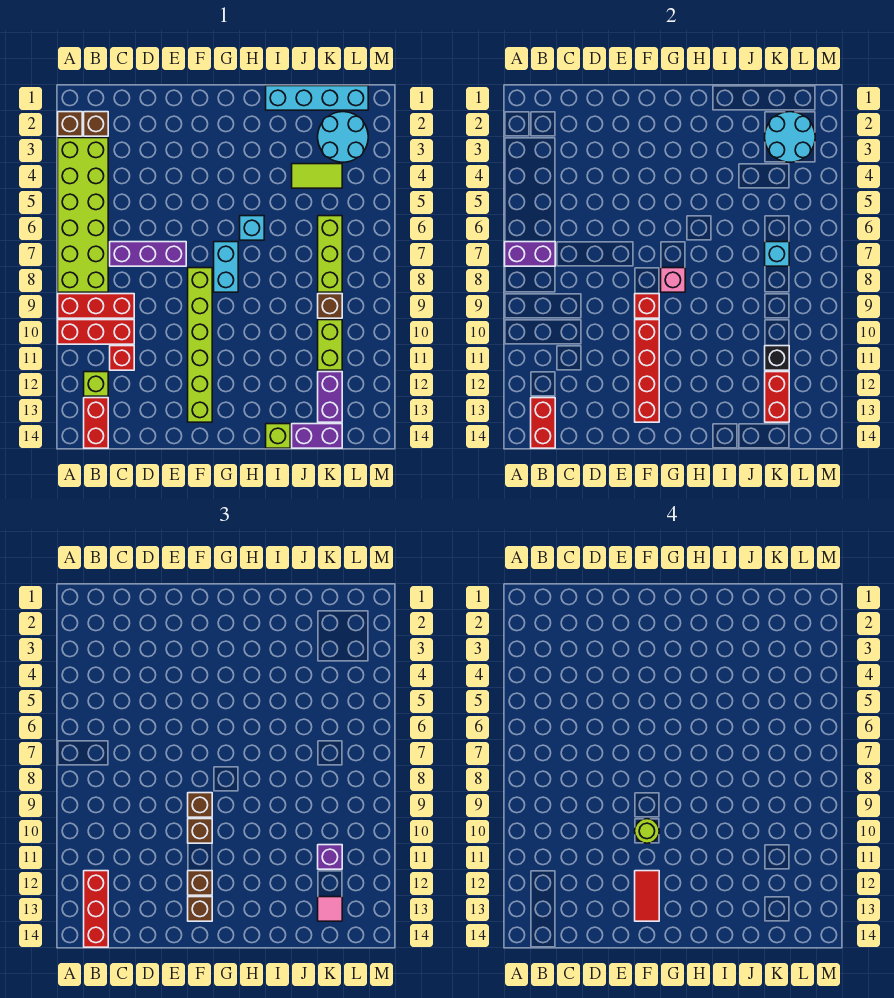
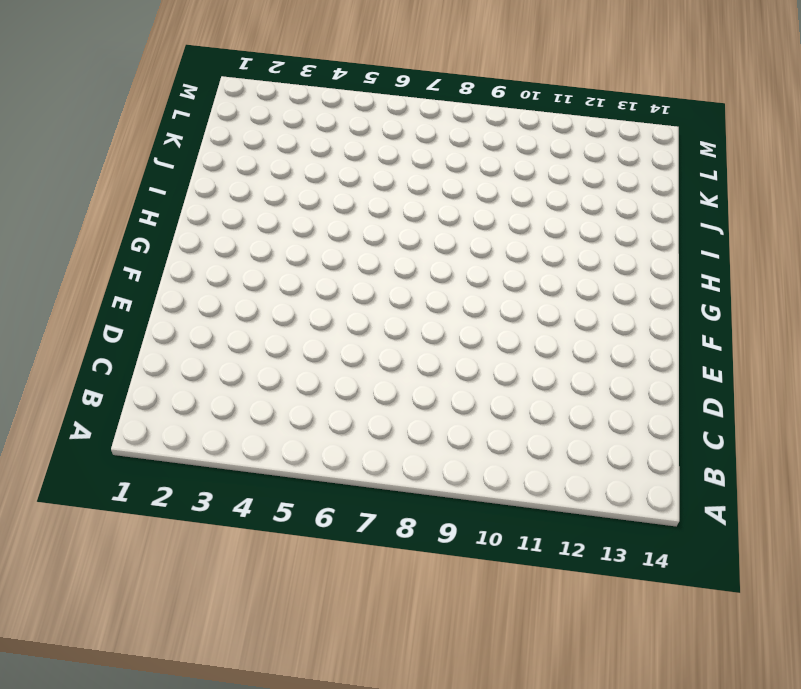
none -> brown brick A2 level 1
none -> lime brick A3:B8 level 1
none -> red brick A9:C9 level 1
none -> red brick A10:C10 level 1

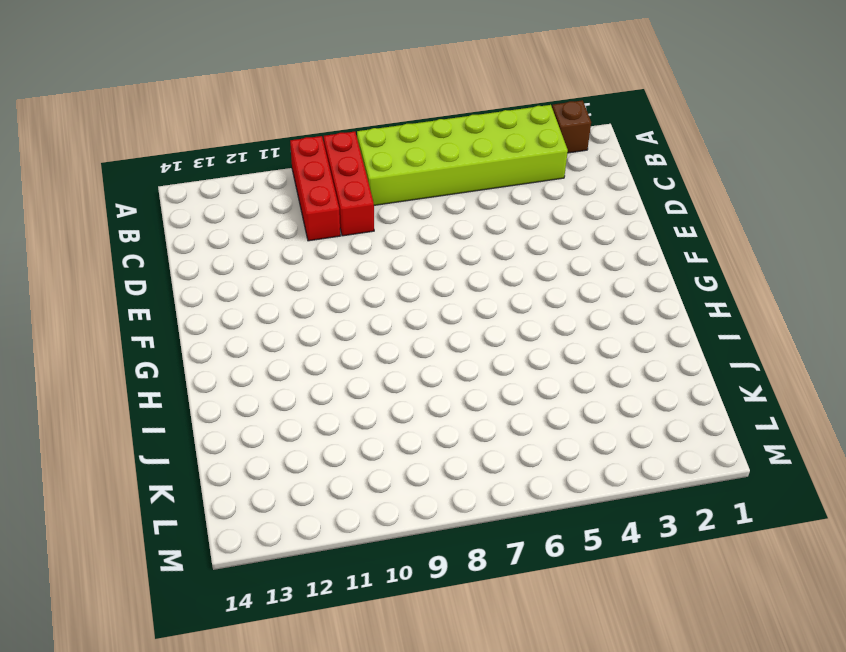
none -> brown brick B2 level 1
none -> lime brick B12 level 1
none -> red brick B13:B14 level 1
none -> purple brick C7:E7 level 1

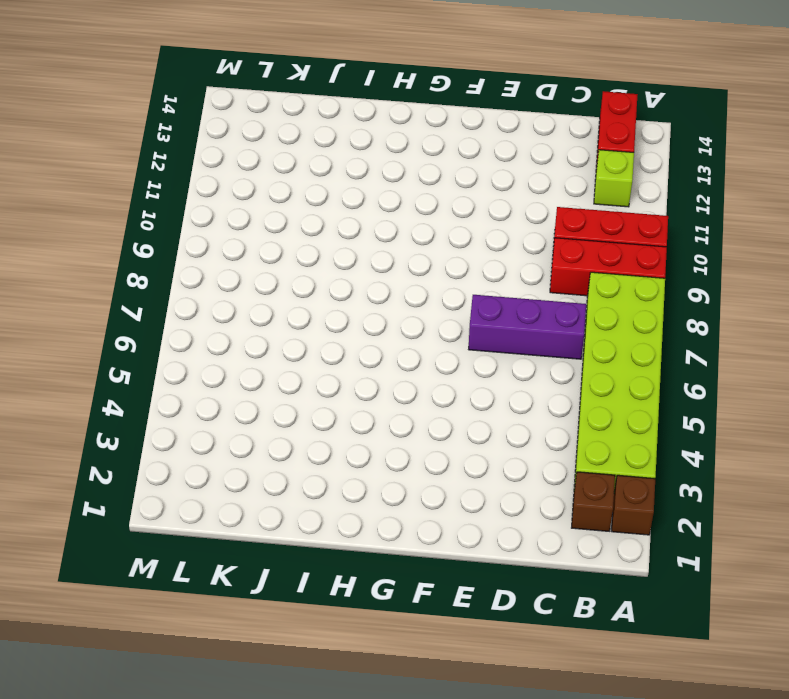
none -> red brick C11 level 1
none -> lime brick F8:F13 level 1
none -> cyan brick G7:G8 level 1
none -> cyan brick H6 level 1

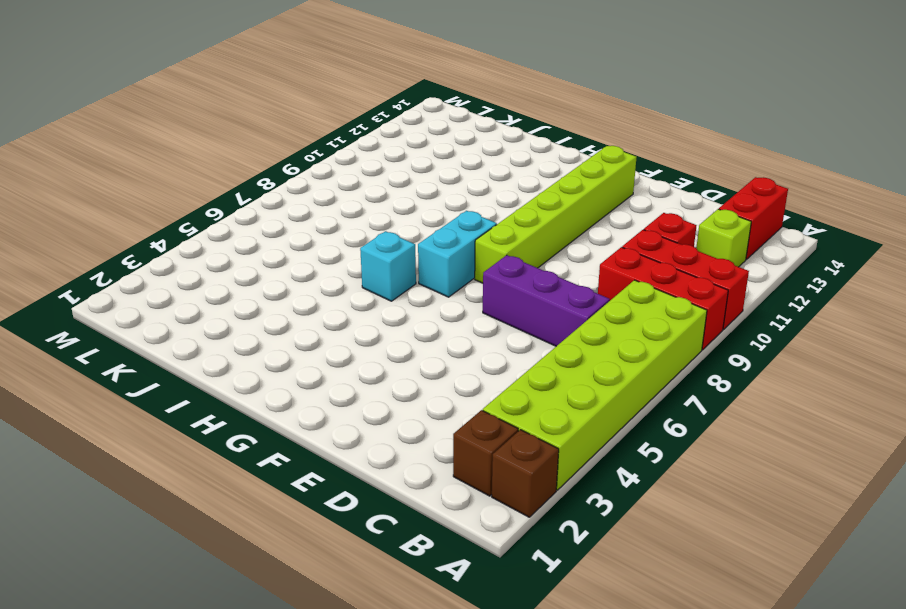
none -> cyan brick I1:L1 level 1
none -> lime brick I14 level 1
none -> lime tile J4:K4 level 1
none -> purple brick J14:K14 level 1

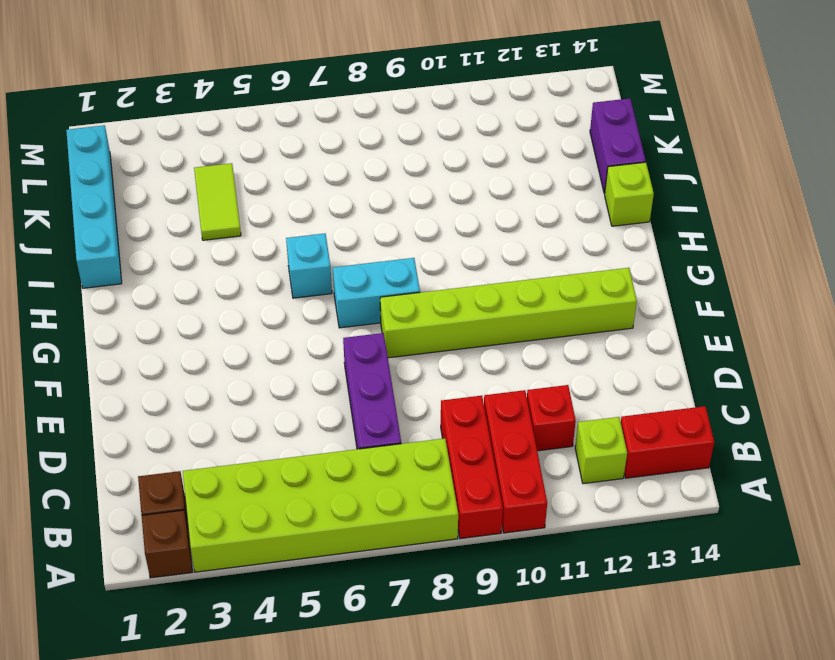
none -> cyan round brick K2:L3 level 1
none -> lime brick K6:K8 level 1
none -> brown brick K9 level 1
none -> lime brick K10:K11 level 1

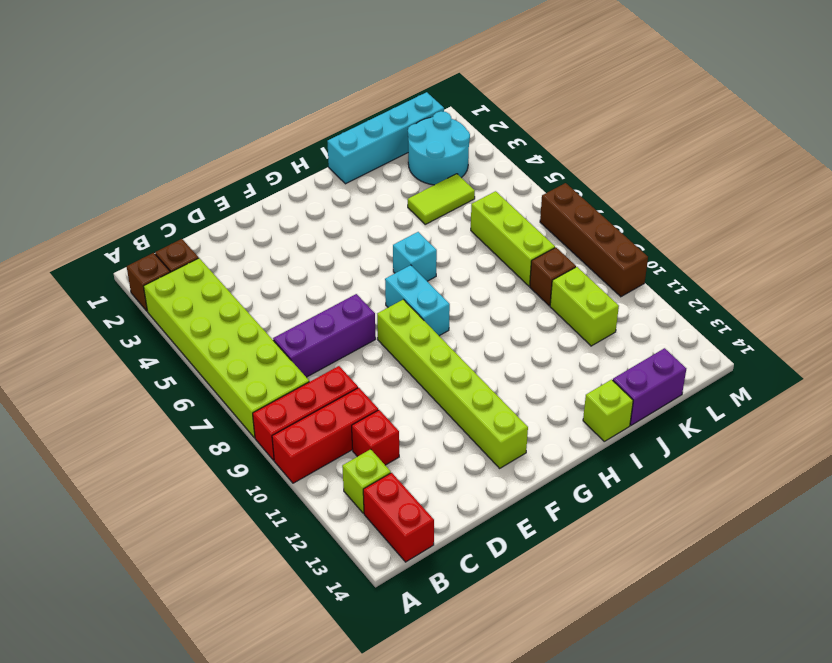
brown brick M7:M10 level 1 -> none
none -> purple brick K12:K13 level 1
none -> purple brick A7:B7 level 2
none -> red brick B13:B14 level 2
none -> red brick F9 level 2

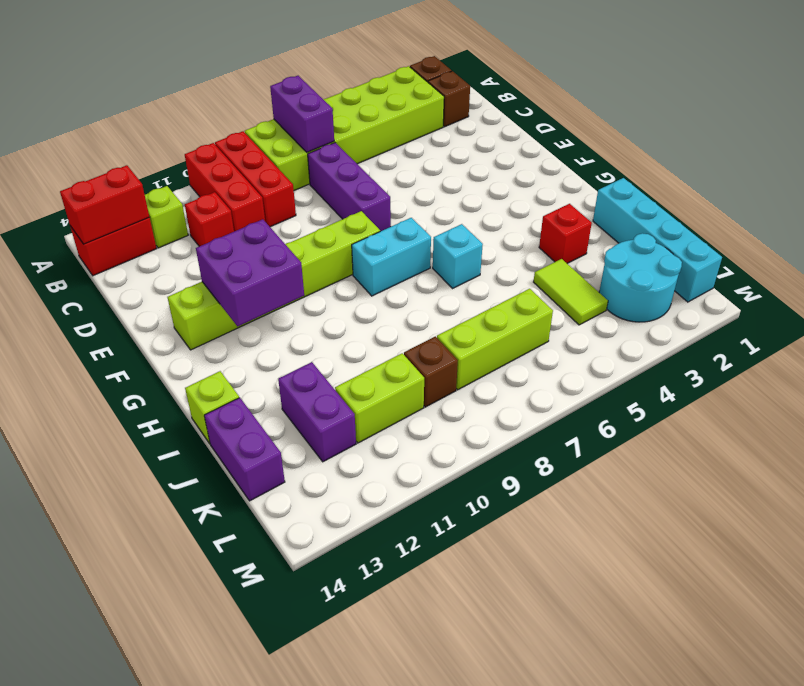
purple brick F11:G12 level 2 -> red brick F10:F13 level 2
red brick I3 level 1 -> red brick F9 level 2
purple brick J12:K12 level 1 -> purple brick K12:K13 level 1
none -> pink brick G8 level 2
none -> cyan round brick K2:L3 level 2
none -> cyan brick K7 level 2
none -> black brick K11 level 2

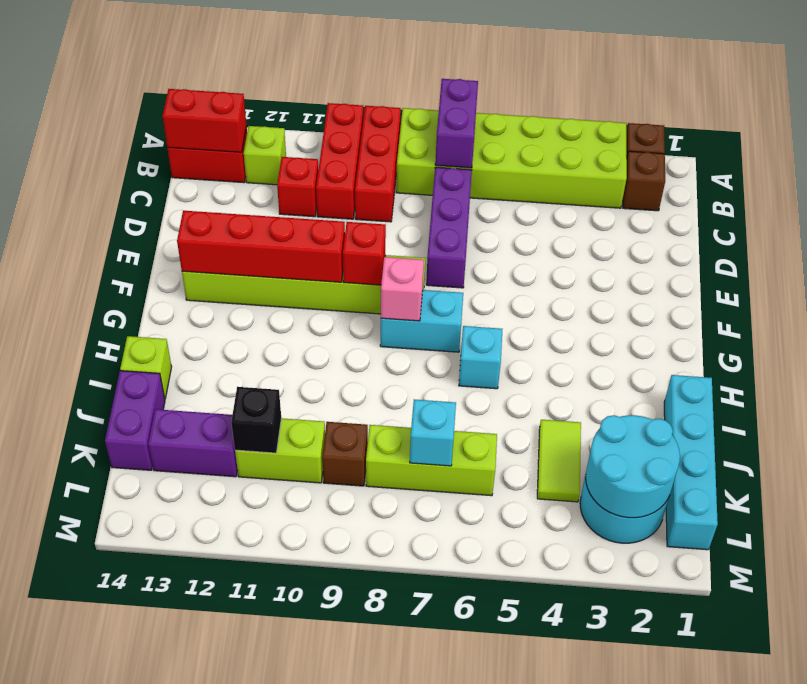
none -> red brick K12:K13 level 2
none -> red brick B12:B14 level 3
none -> brown brick F9 level 3
none -> brown brick F10 level 3

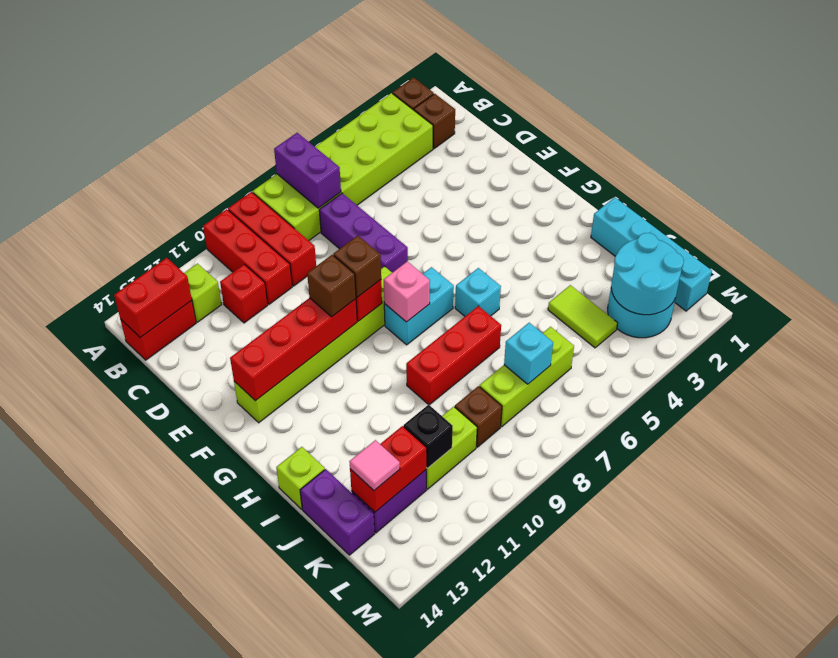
red brick I7:I9 level 1 -> red brick B12:B14 level 3
none -> brown brick F12 level 3
none -> brown brick F13 level 3
none -> purple brick K11 level 3
none -> lime round brick F10 level 4

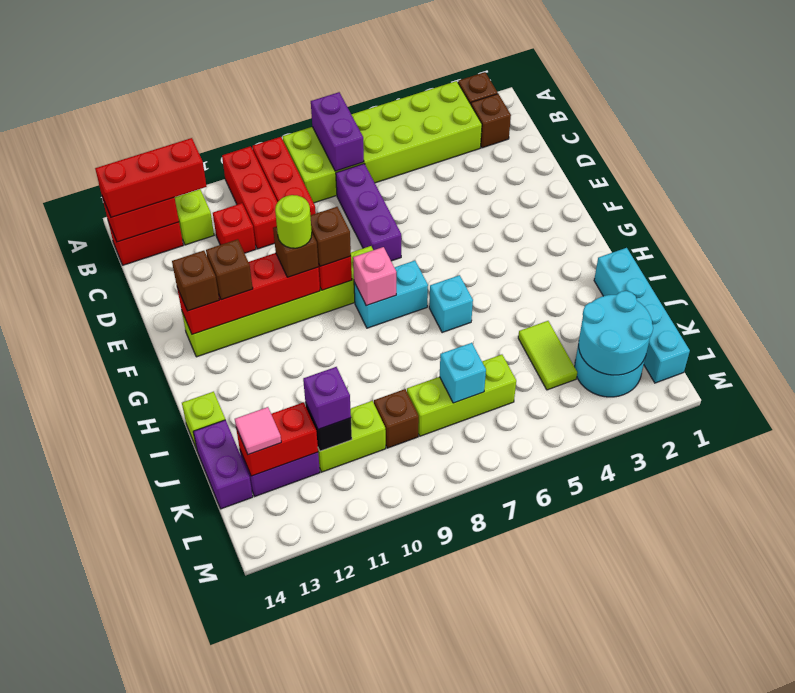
none -> red tile F12:F13 level 4

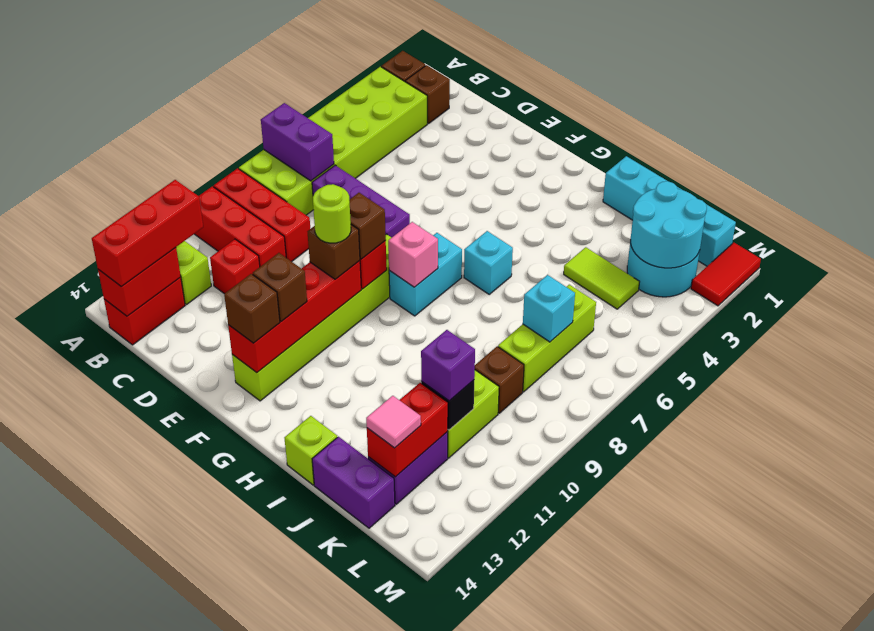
red tile M1:M2 level 1 -> red tile F12:F13 level 4

